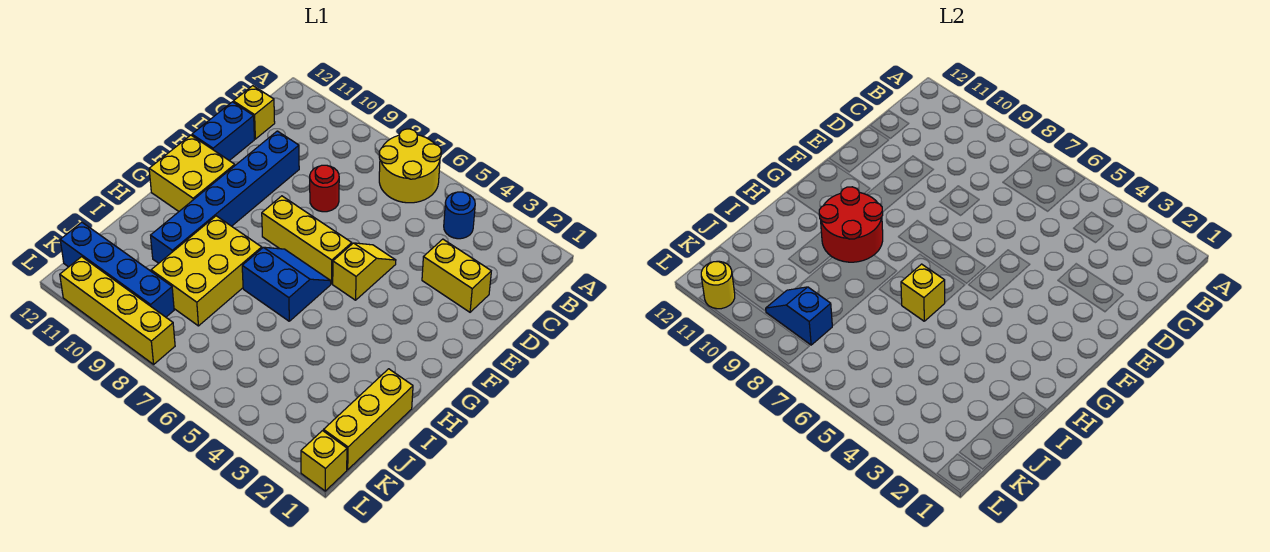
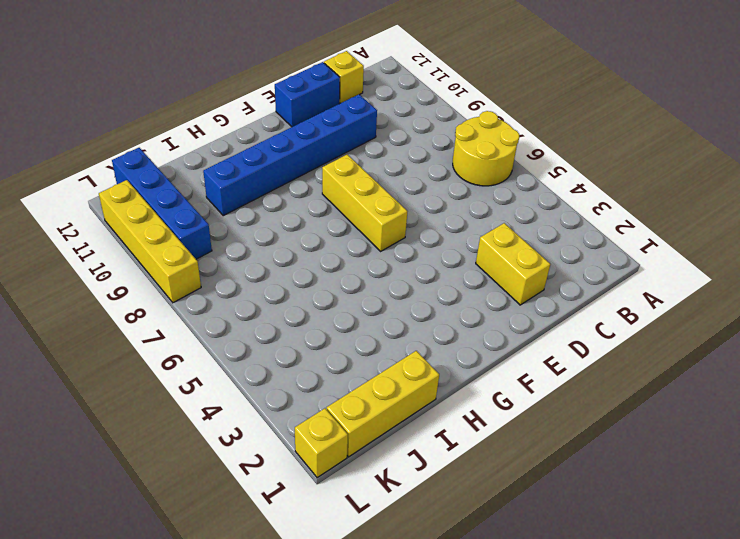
none -> blue round brick B4 level 1
none -> red round brick D8 level 1
none -> yellow slope E5:F5 level 1 top F

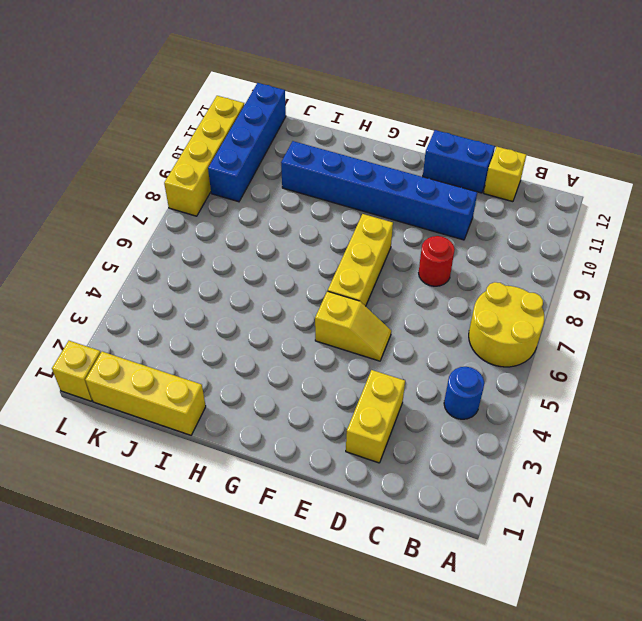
none -> yellow brick F11:G12 level 1
none -> blue slope G6:H7 level 1 top H
none -> yellow brick H8:J9 level 1

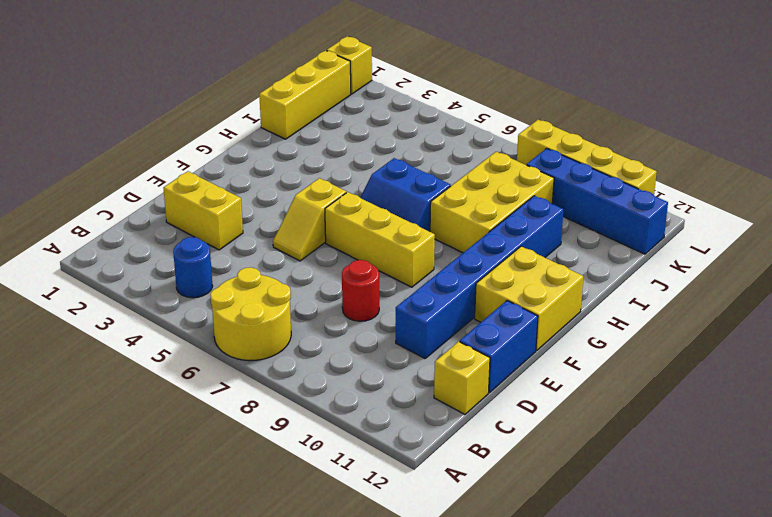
none -> red round brick G9:H10 level 2
none -> yellow brick H6 level 2
none -> blue slope K8:K9 level 2 top 8

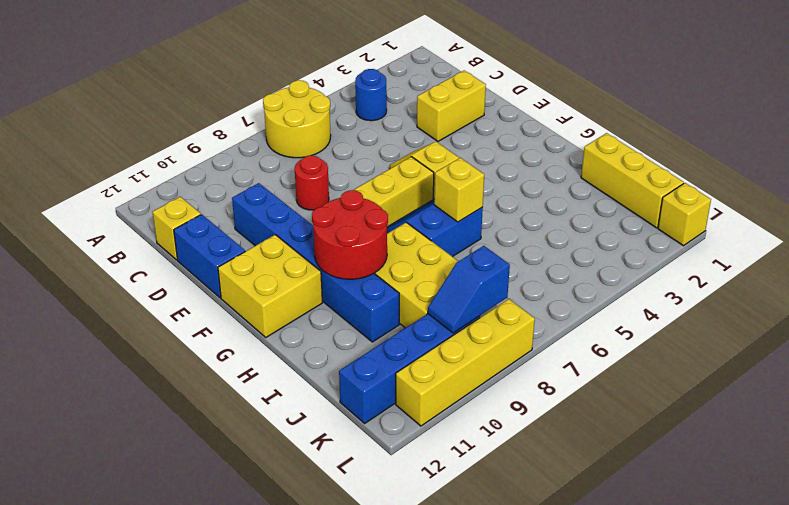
none -> yellow round brick L11 level 2

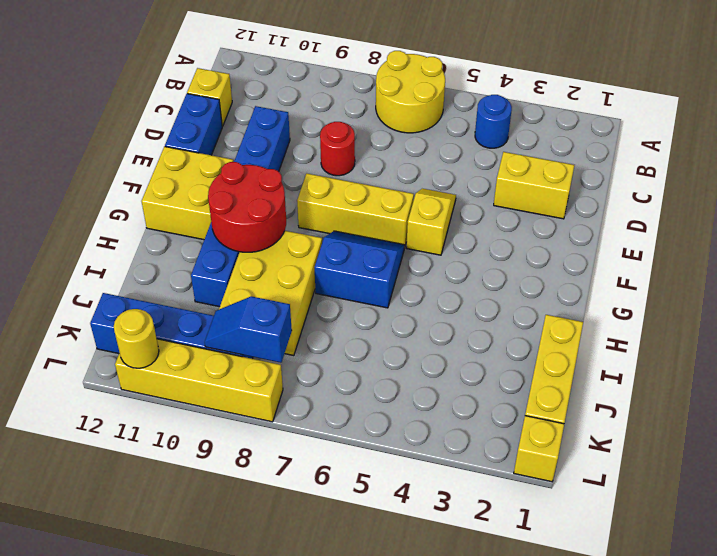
none -> yellow brick H6 level 2

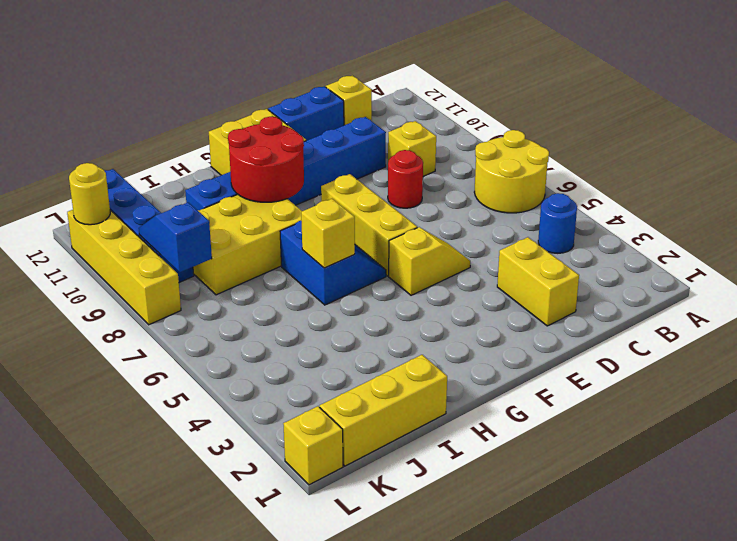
yellow brick C9 level 1 -> none

